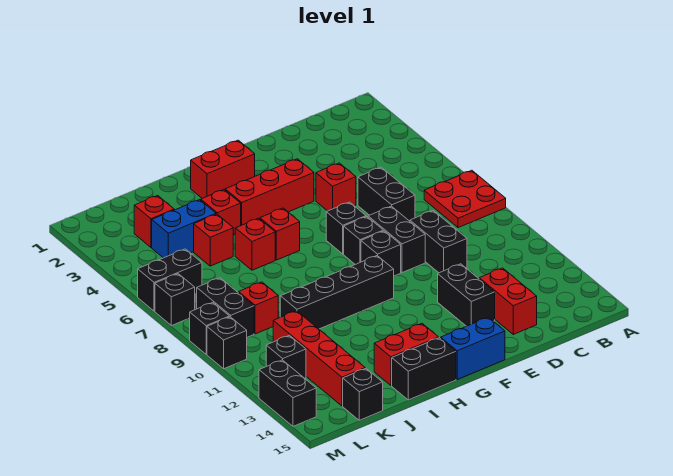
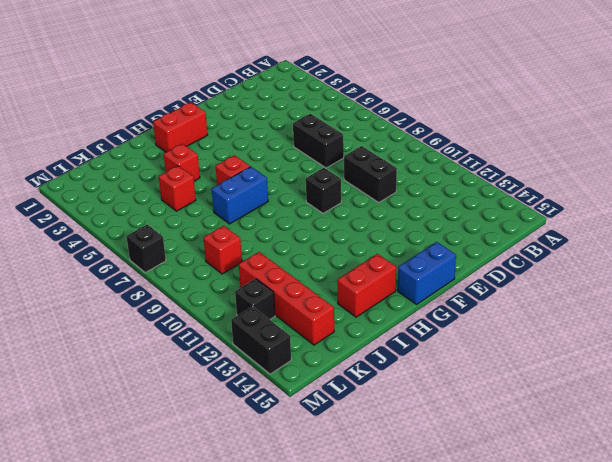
blue brick H7:I7 level 1 -> blue brick J4:K4 level 1
none -> red plate A7:B8 level 1
none -> red brick D13:D14 level 1
none -> red brick E5 level 1
none -> black brick E8:E9 level 1

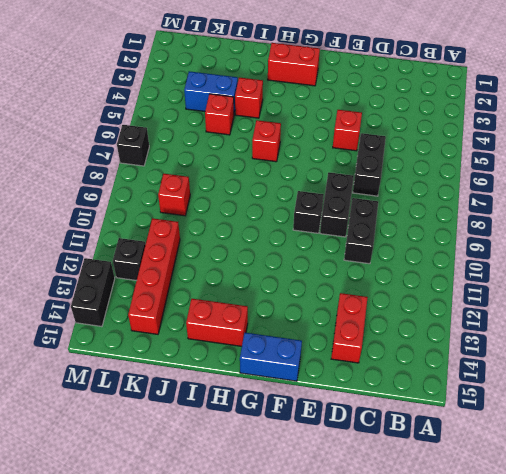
none -> red plate A7:B8 level 1
none -> black brick E12:E13 level 1
none -> red brick F4:H4 level 1
none -> black brick F7 level 1

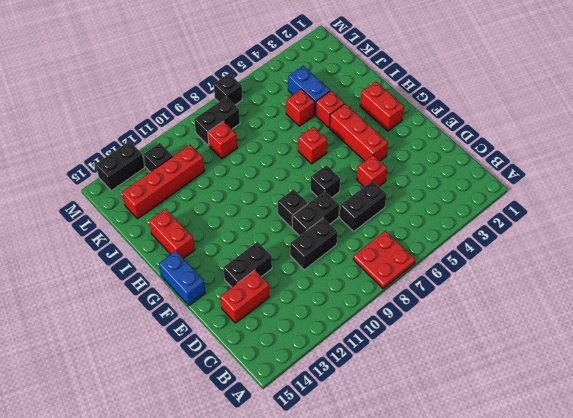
none -> black brick F8 level 1
none -> black brick G10:J10 level 1
none -> black brick H15:I15 level 1
none -> red brick I6 level 1

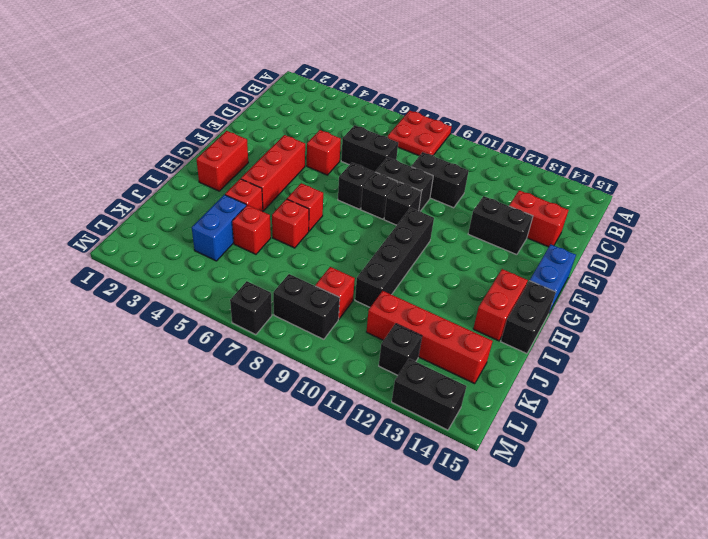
none -> red brick K3 level 1
none -> black brick K15 level 1
none -> black brick L6:M6 level 1
none -> black brick M9 level 1

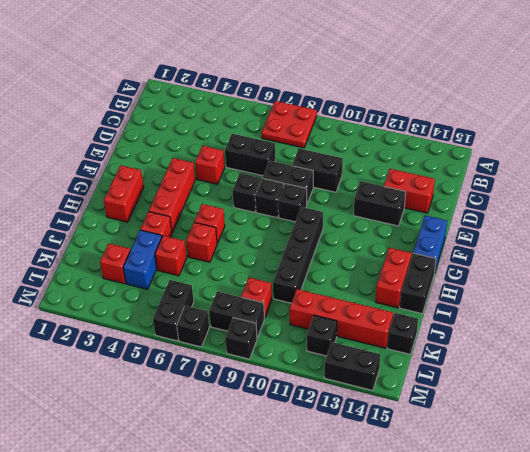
none -> black brick M10 level 1

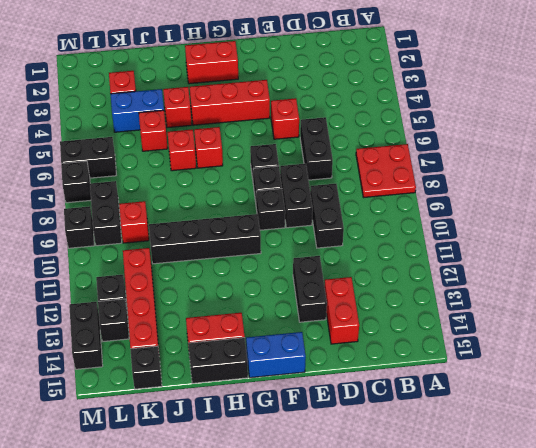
black brick L13 level 1 -> black brick M10 level 1

